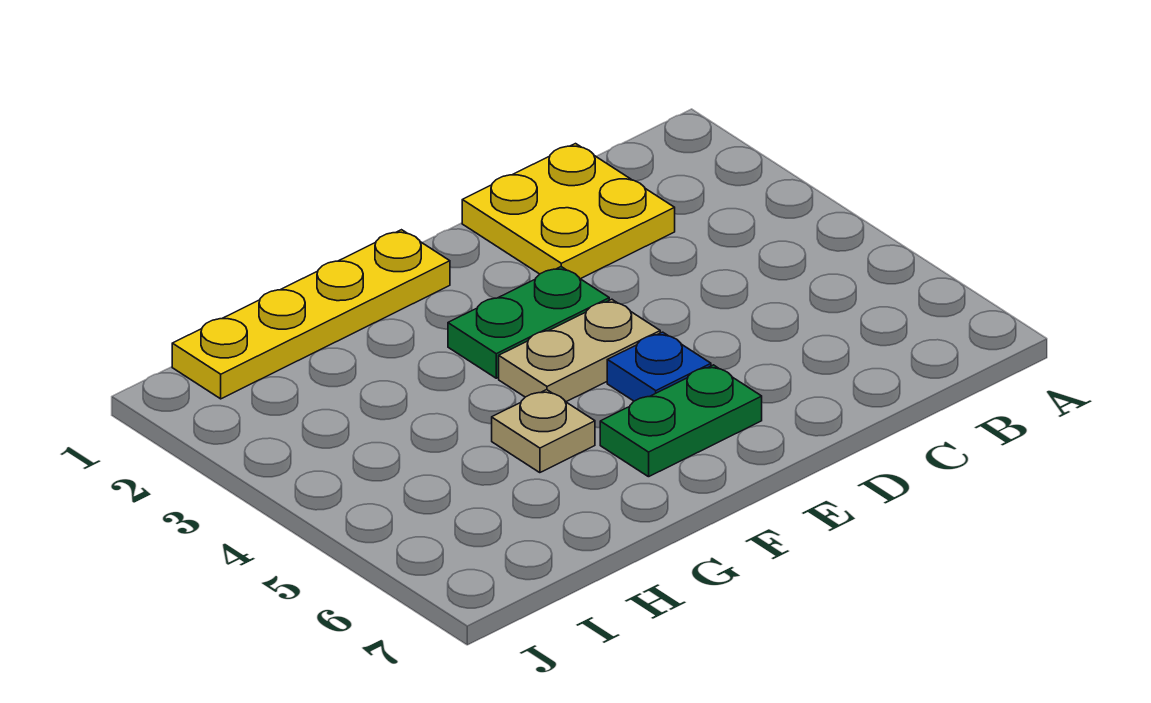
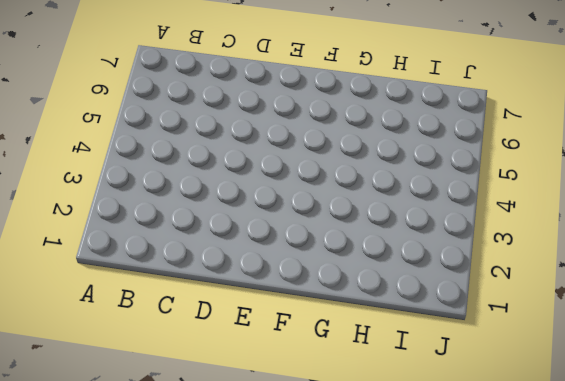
none -> yellow plate C1:D2 level 1
none -> green plate E3:F3 level 1

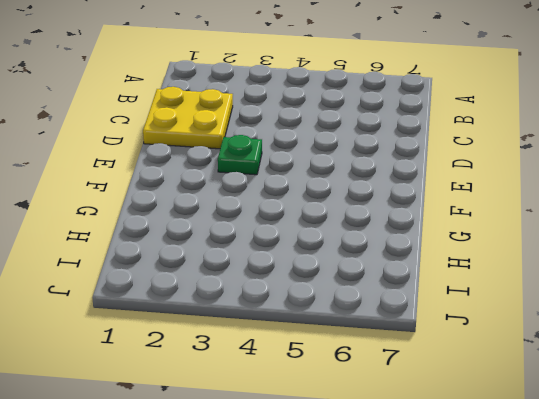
green plate E3 level 1 -> green plate E3:F3 level 1
none -> tan plate E4:F4 level 1
none -> blue plate E5 level 1

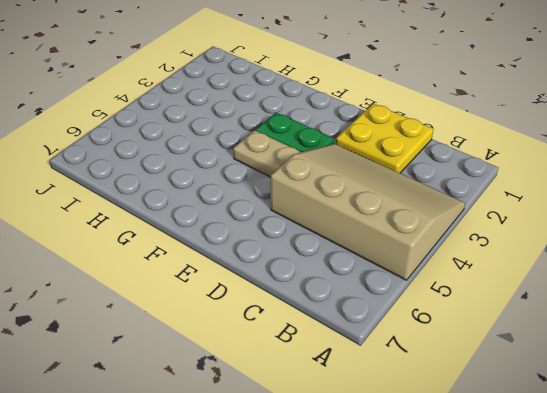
tan slope A3:D5 level 1 top 5 -> none
none -> blue plate E5 level 1
none -> green plate E6:F6 level 1

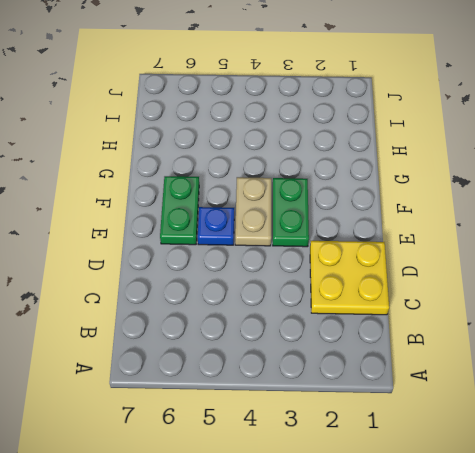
none -> yellow plate F1:I1 level 1
none -> tan plate G5 level 1

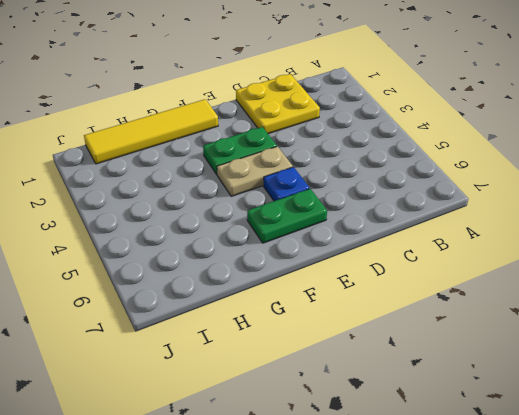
yellow tile F1:I1 level 1 -> yellow plate F1:I1 level 1
none -> tan plate G5 level 1

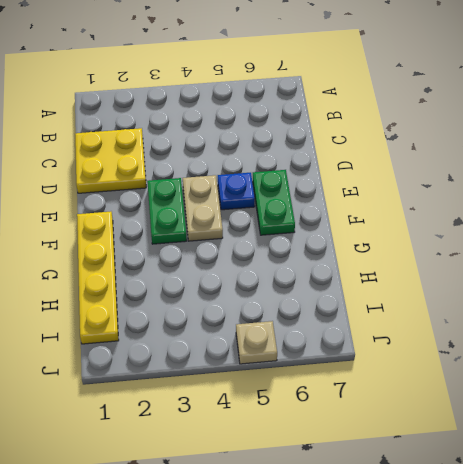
tan plate J5 level 1 -> tan plate G5 level 1

